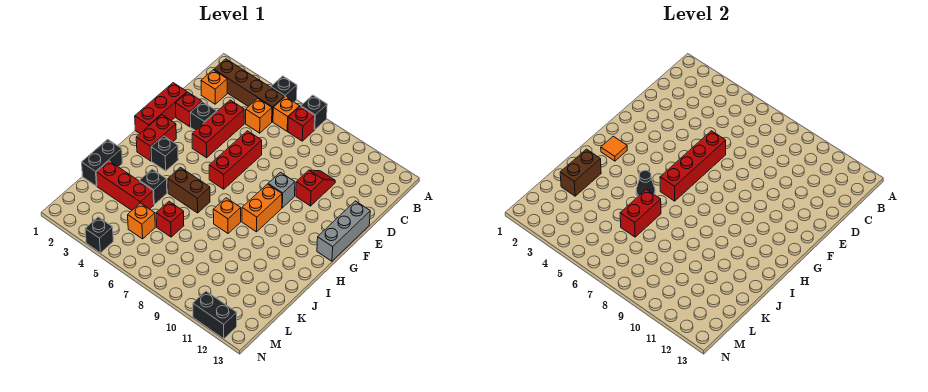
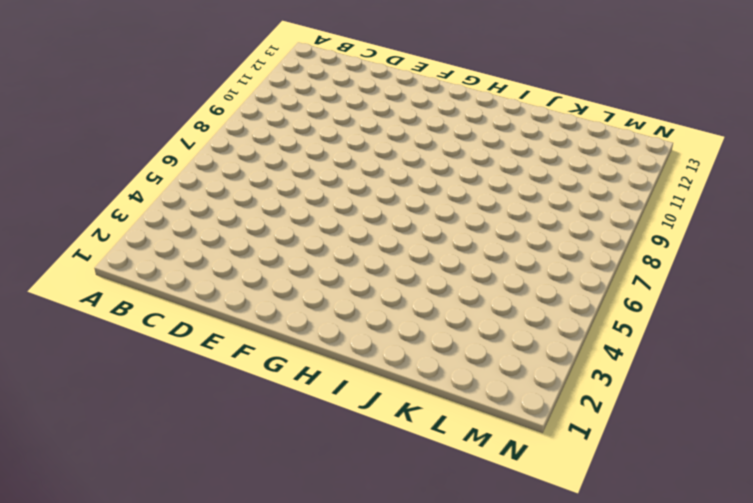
none -> black brick A5 level 1
none -> black brick A7 level 1
none -> brown brick B2:B5 level 1
none -> orange brick B6 level 1

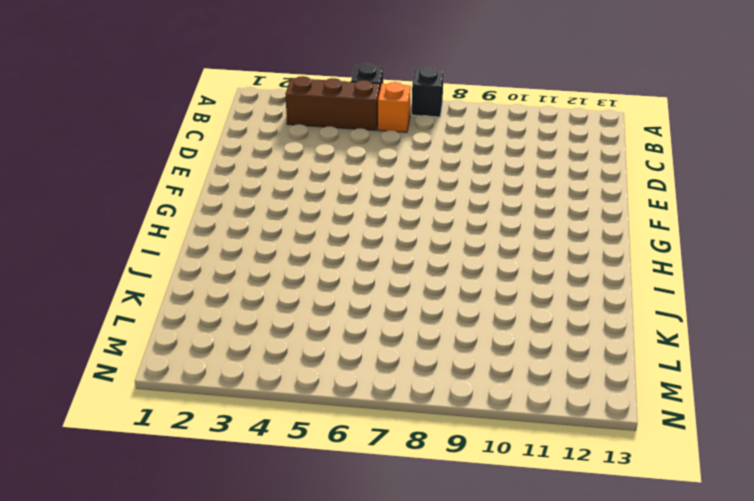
brown brick B3:B5 level 1 -> brown brick B2:B5 level 1
none -> red brick B7 level 1
none -> orange brick C2 level 1
none -> orange brick C5 level 1
none -> red brick D4:F4 level 1

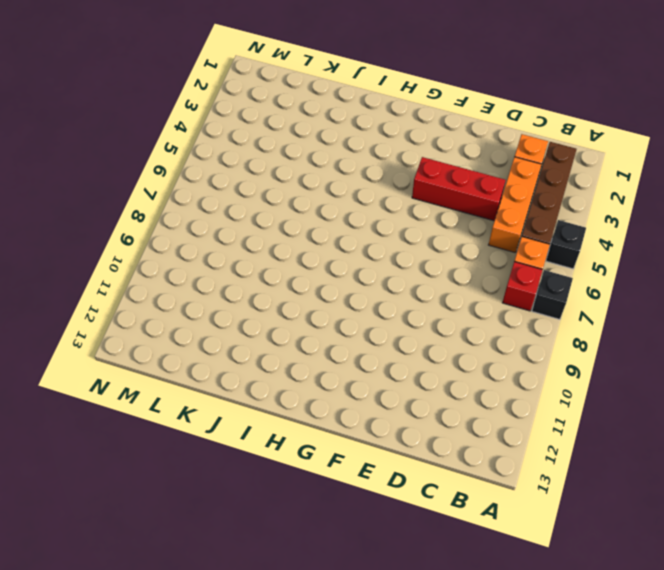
orange brick C3:C5 level 1 -> orange brick C5 level 1
none -> red slope D10:E10 level 1 top E
none -> red brick E1:G1 level 1
none -> red brick E2 level 1
none -> black brick E3 level 1

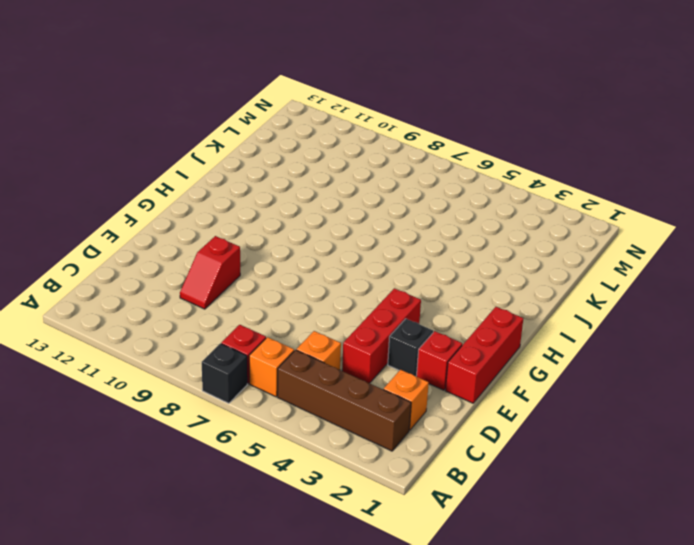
none -> black brick A5 level 1
none -> red brick E6:G6 level 1
none -> grey brick E13:G13 level 1
none -> grey brick F9 level 1

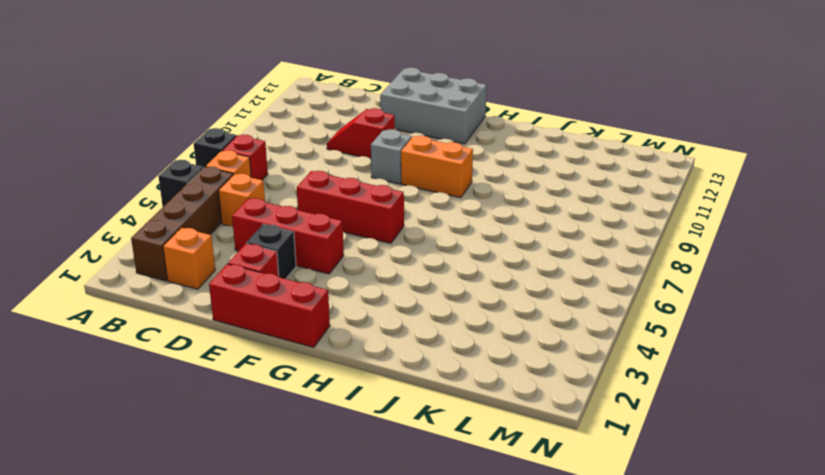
grey brick E12:G13 level 1 -> grey brick E13:G13 level 1
none -> red brick G2:H2 level 1
none -> black brick H3 level 1
none -> brown brick I5:I6 level 1
none -> orange brick I8 level 1

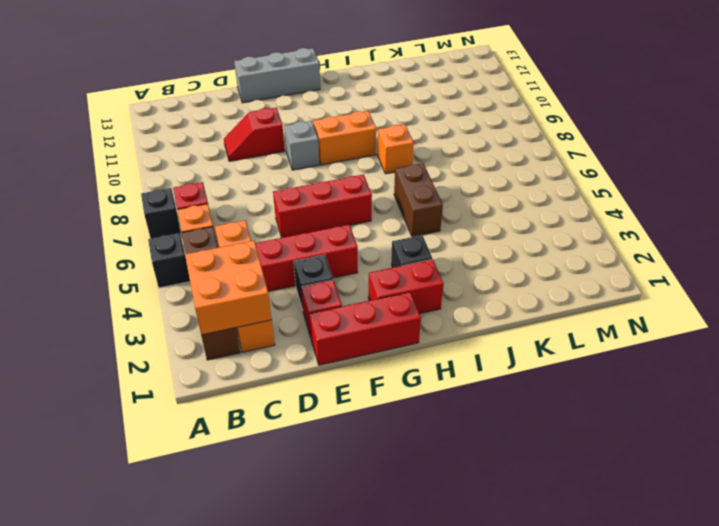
orange brick B2:C3 level 2 -> none
none -> black brick J1:K1 level 1
none -> black brick J4 level 1
none -> red brick K2:K4 level 1
none -> red brick K6 level 1

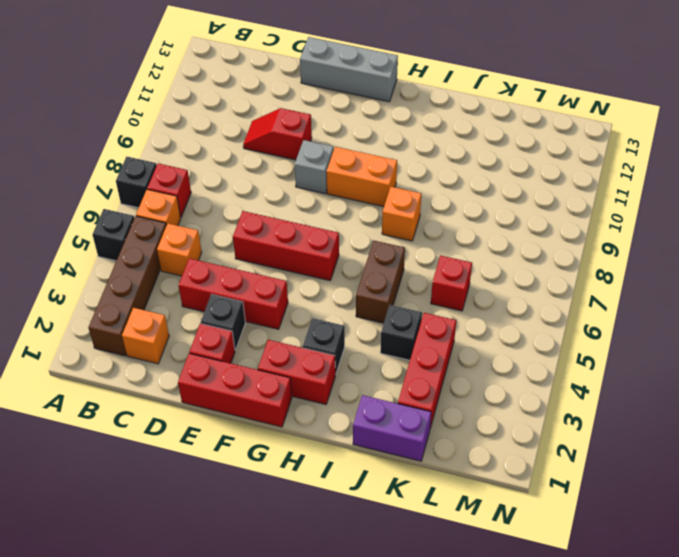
purple brick J1:K1 level 1 -> black brick J1:K1 level 1
none -> orange brick L5 level 1
none -> black brick N4 level 1
none -> black brick N11:N12 level 1
none -> red brick E6:H6 level 2

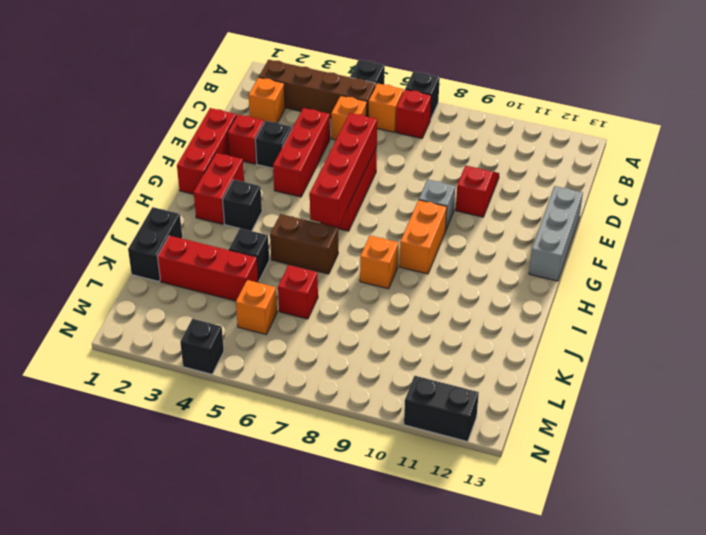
none -> orange tile H2 level 2
none -> black cone I5 level 2
none -> brown brick J2:K2 level 2
none -> red brick J6:K6 level 2

